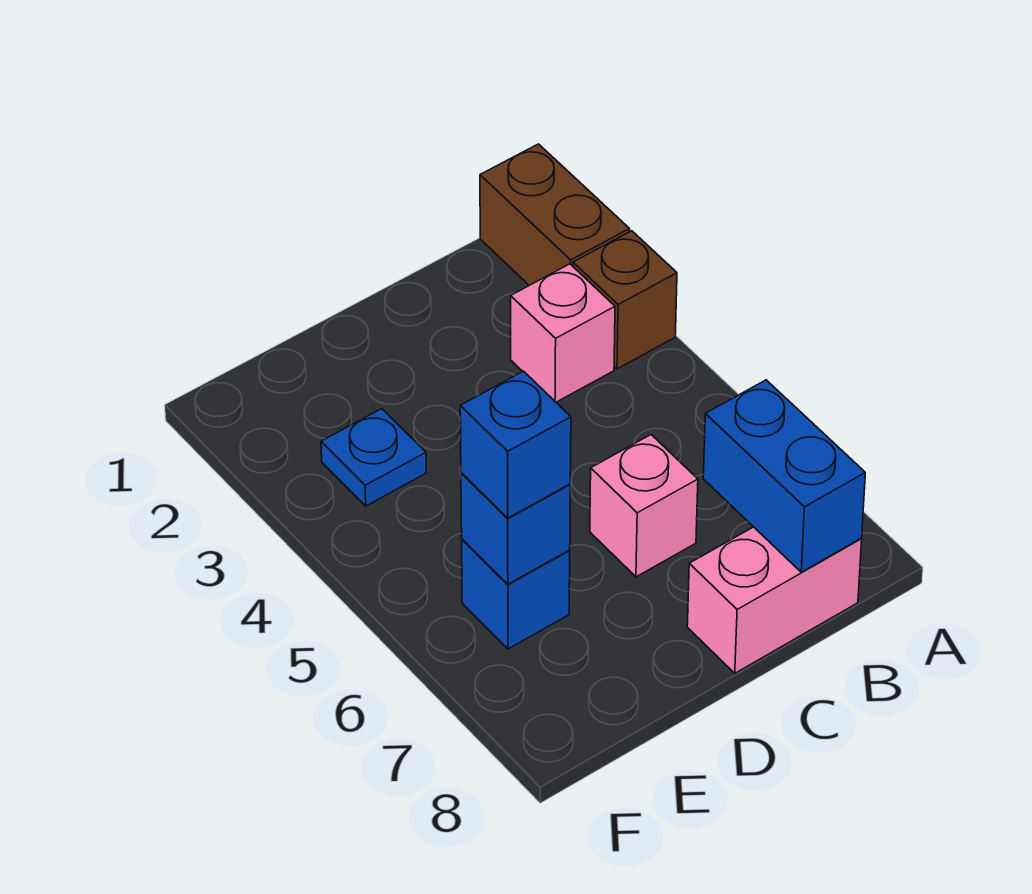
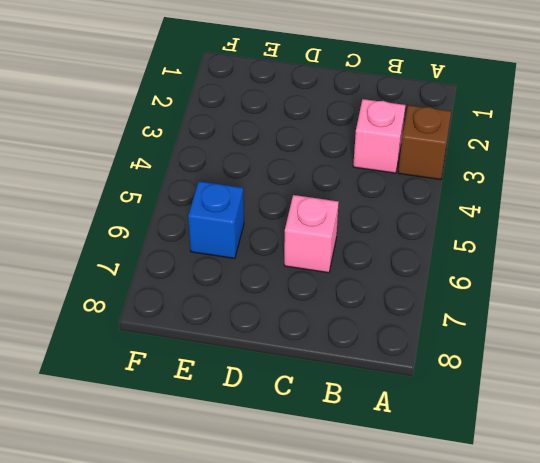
none -> brown brick A1:A2 level 1
none -> pink brick B8:C8 level 1

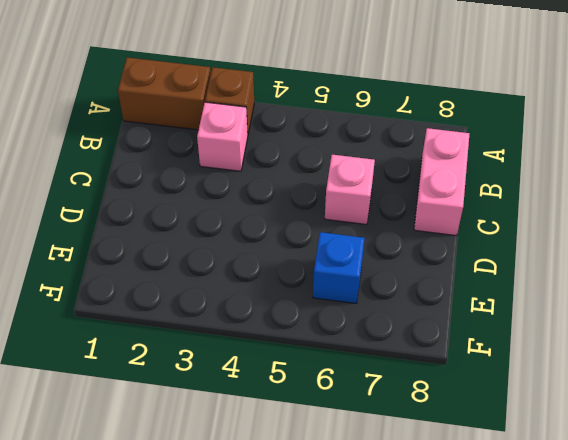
none -> blue plate E3 level 1
none -> blue brick B7:B8 level 2

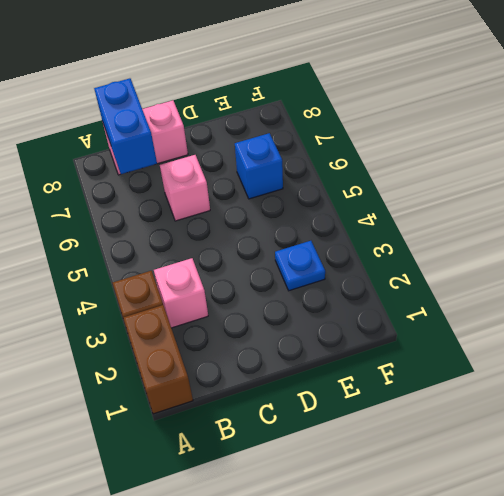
none -> blue brick E6 level 2
none -> blue brick E6 level 3

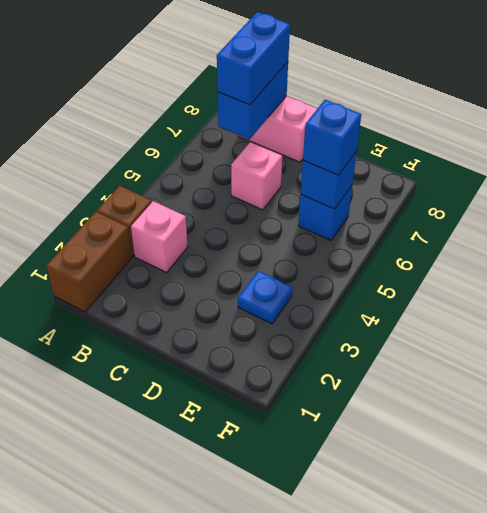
blue brick B7:B8 level 3 -> none

